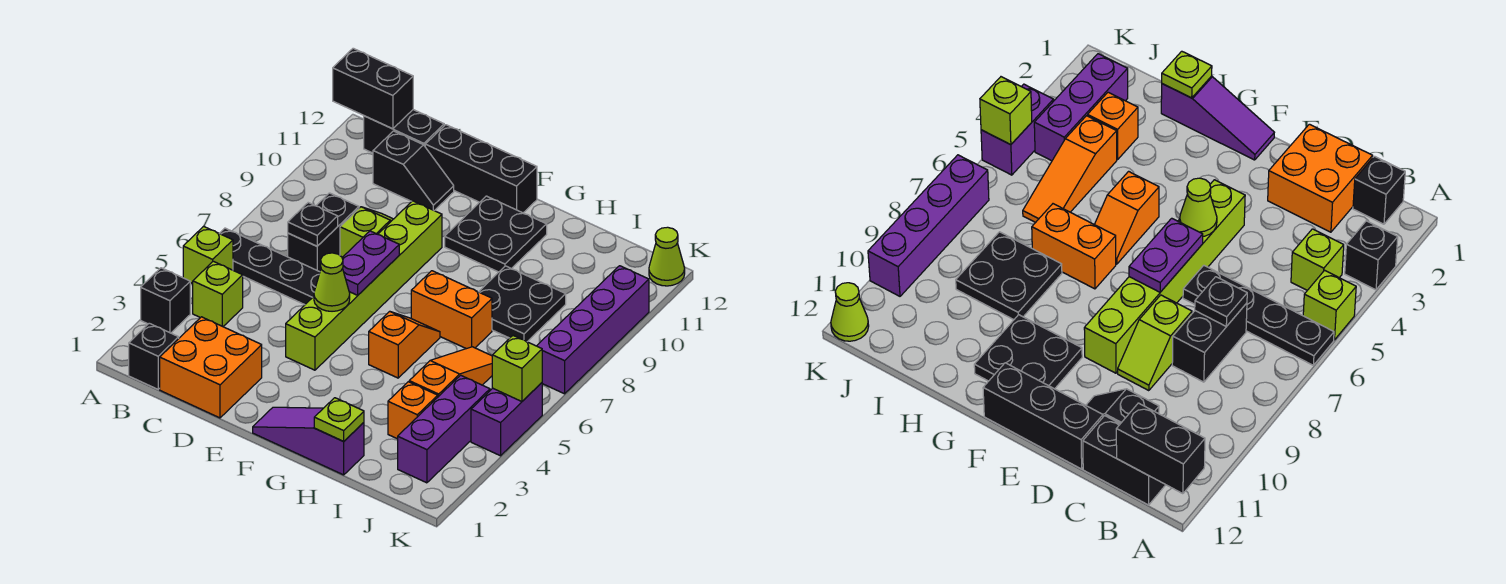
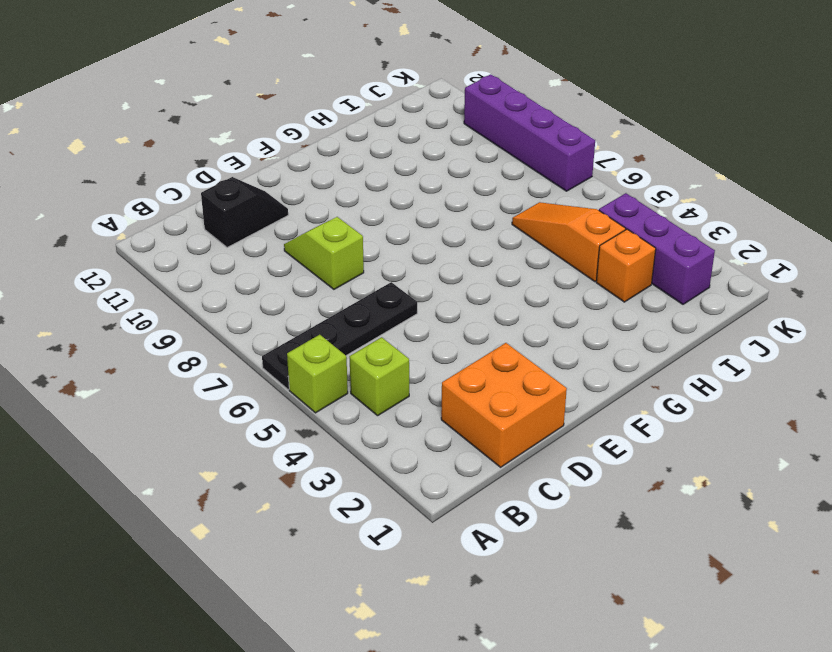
none -> black brick A3 level 1
none -> black brick B1 level 1
none -> black brick B12:C12 level 1

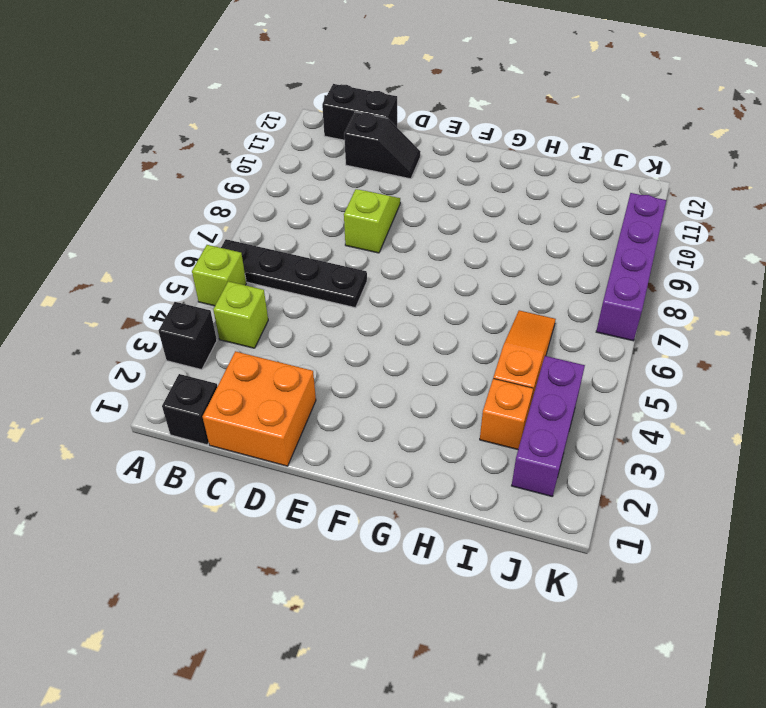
none -> black brick C7:C8 level 1
none -> black brick D12:F12 level 1
none -> lime brick E4:E9 level 1

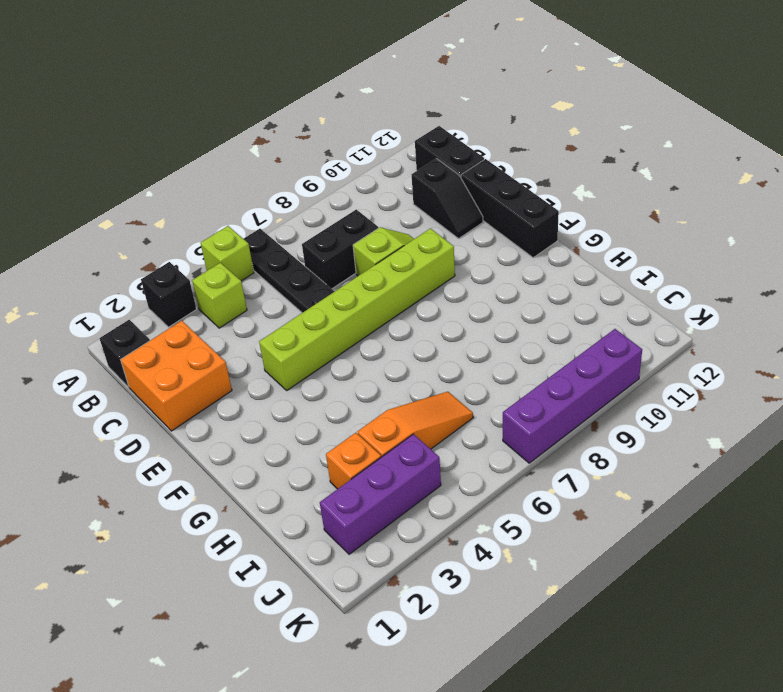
none -> purple slope F1:H1 level 1 top H
none -> black plate F10:G11 level 1
none -> orange slope G5:G6 level 1 top 5

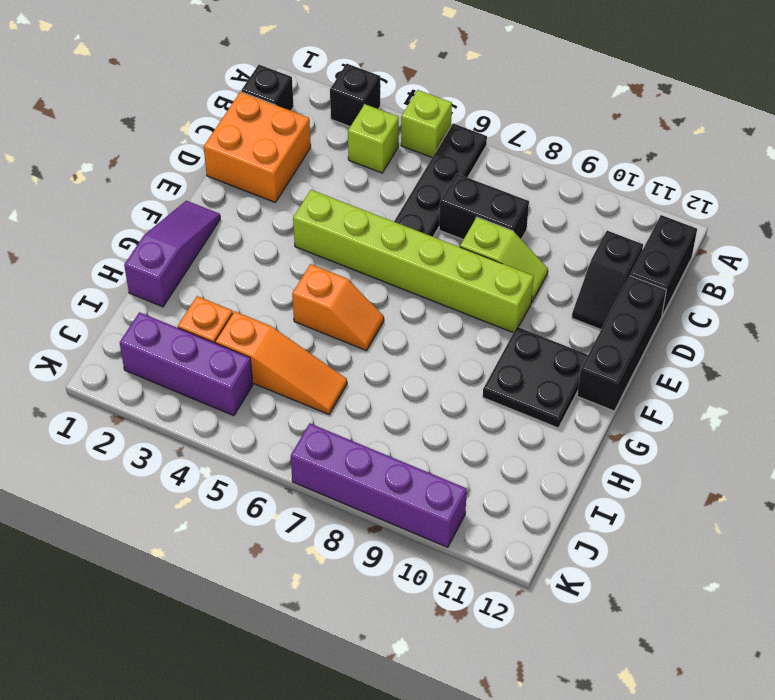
none -> orange brick G7:H7 level 1
none -> black plate H8:I9 level 1
none -> purple brick K4:K5 level 1

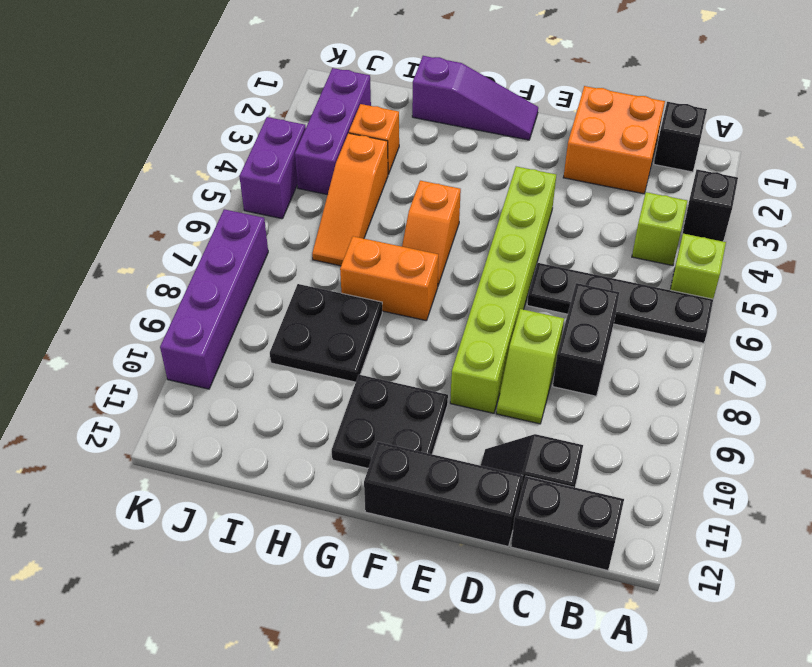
none -> lime cone K12 level 1
none -> black brick A12:B12 level 2
none -> black plate C7 level 2

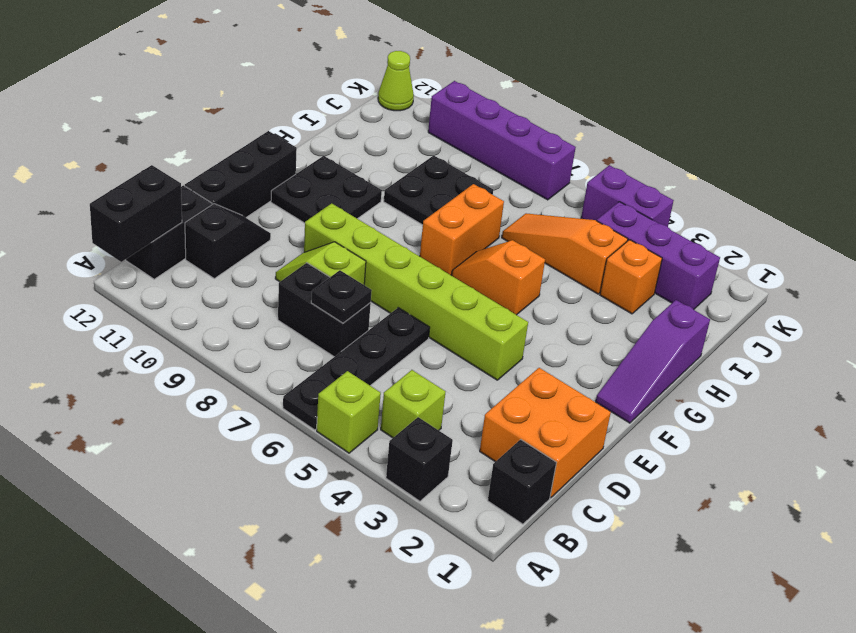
none -> lime cone E5 level 2
none -> purple plate E6:E7 level 2
none -> lime plate H1 level 2

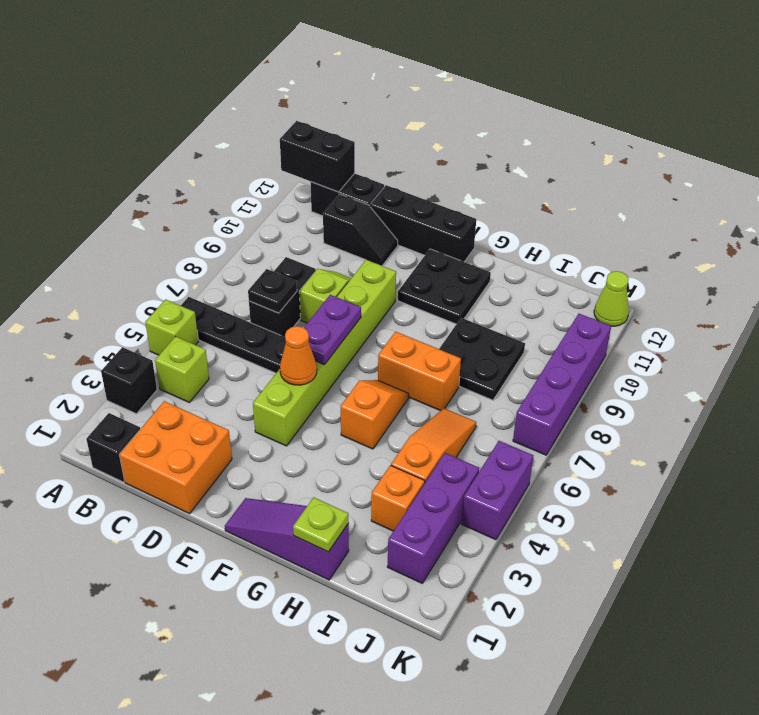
orange cone E5 level 2 -> lime cone E5 level 2
none -> lime brick K5 level 2

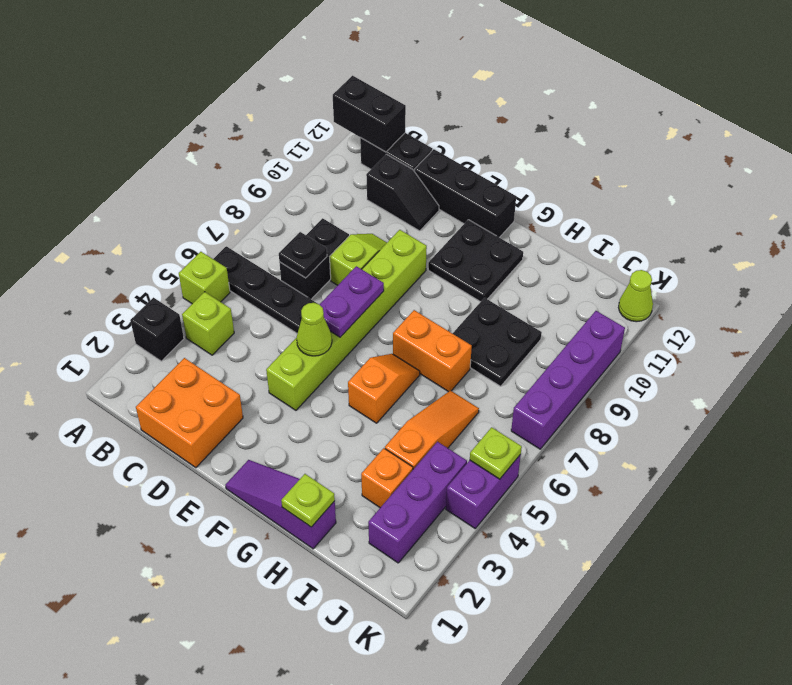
lime plate K5 level 2 -> lime brick K5 level 2
none -> black brick B1 level 1

